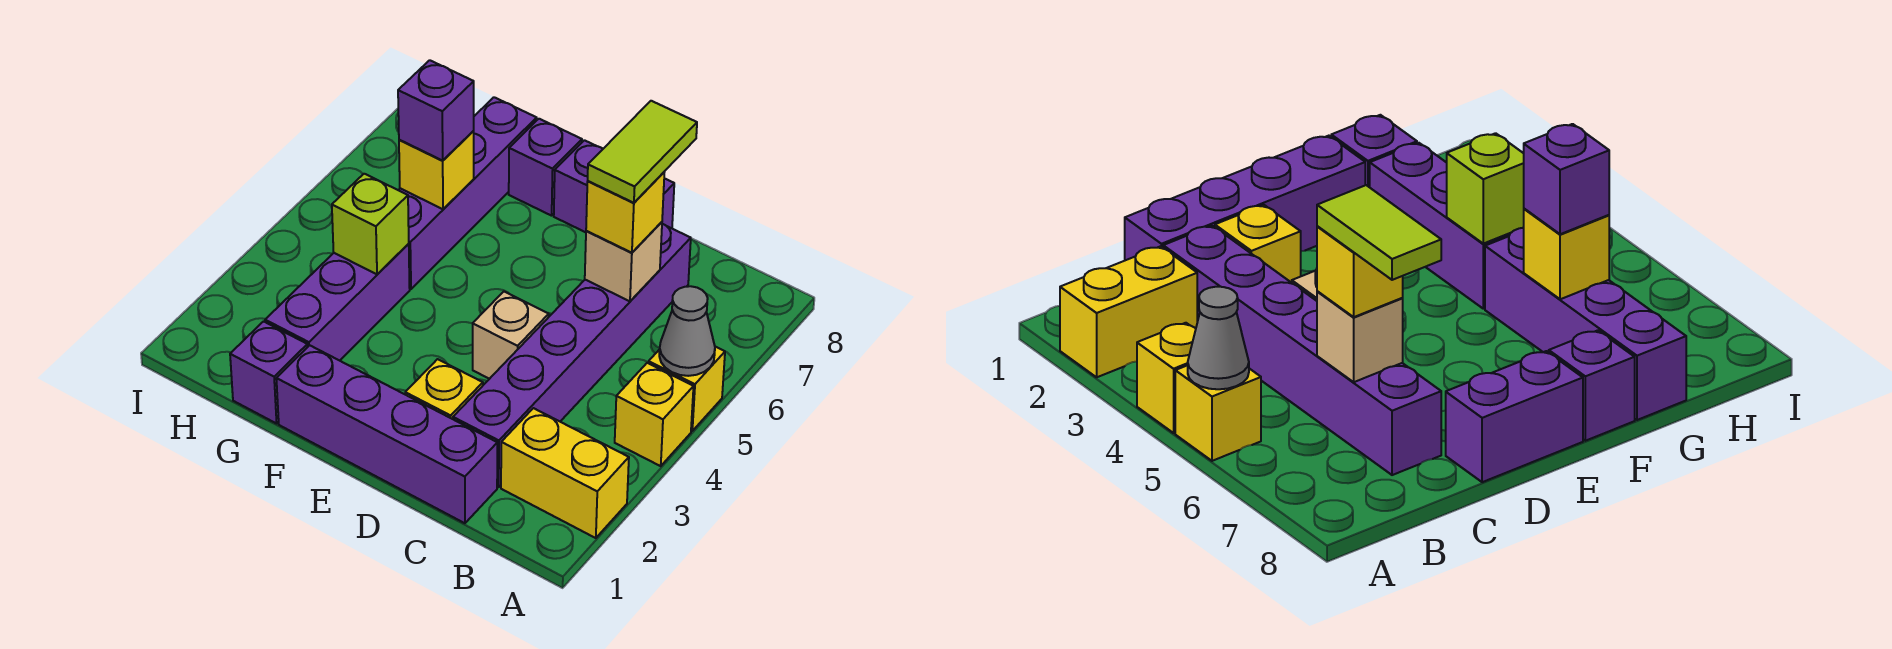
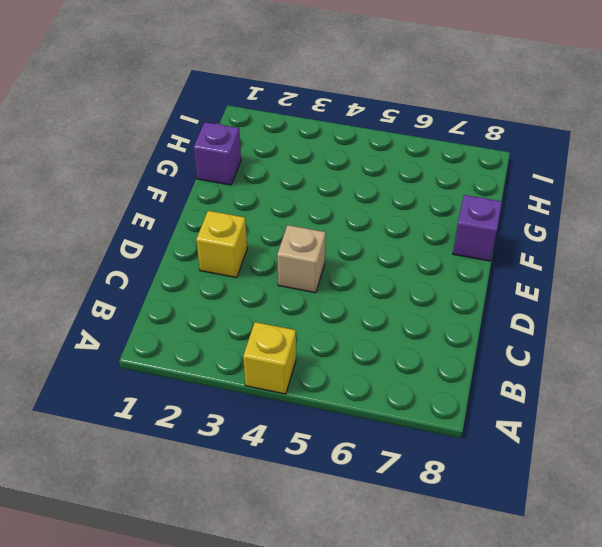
none -> yellow brick A2:B2 level 1
none -> yellow brick A5 level 1
none -> purple brick C1:F1 level 1

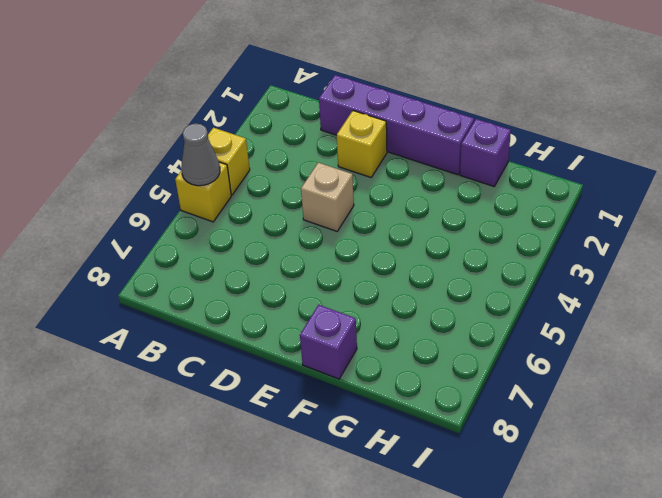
none -> yellow brick A2:B2 level 1
none -> purple brick C2:C7 level 1
none -> purple brick D8:E8 level 1

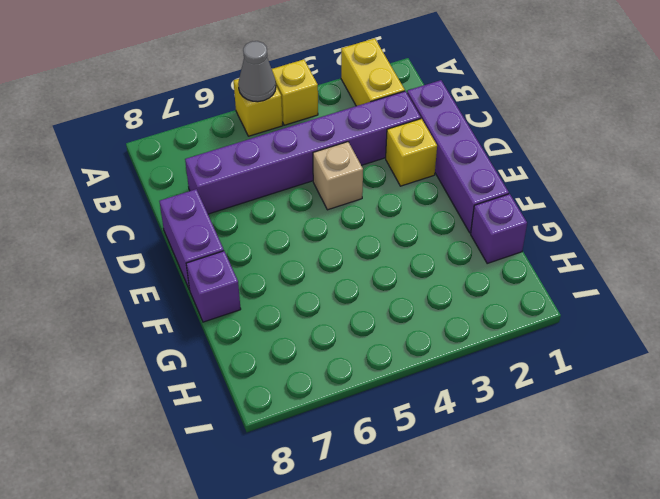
none -> purple brick G2:G4 level 1
none -> purple brick G5:G8 level 1
none -> tan brick C6 level 2

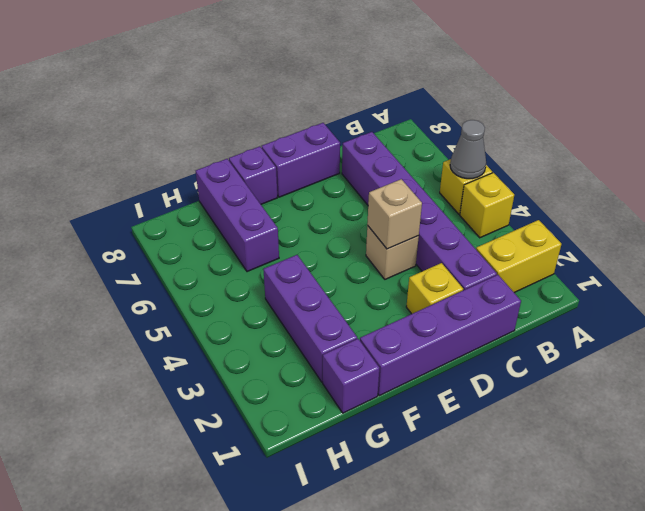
tan brick D4 level 2 -> tan brick C6 level 2
purple brick G6:G8 level 1 -> purple brick G5:G8 level 1
none -> lime brick G4 level 2
none -> yellow brick G6 level 2
none -> yellow brick C6 level 3

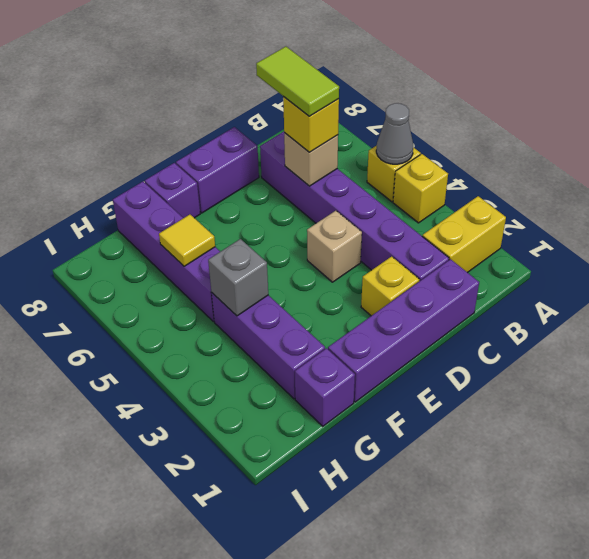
grey brick G4 level 2 -> lime brick G4 level 2
yellow tile G6 level 2 -> yellow brick G6 level 2
none -> purple brick G6 level 3

